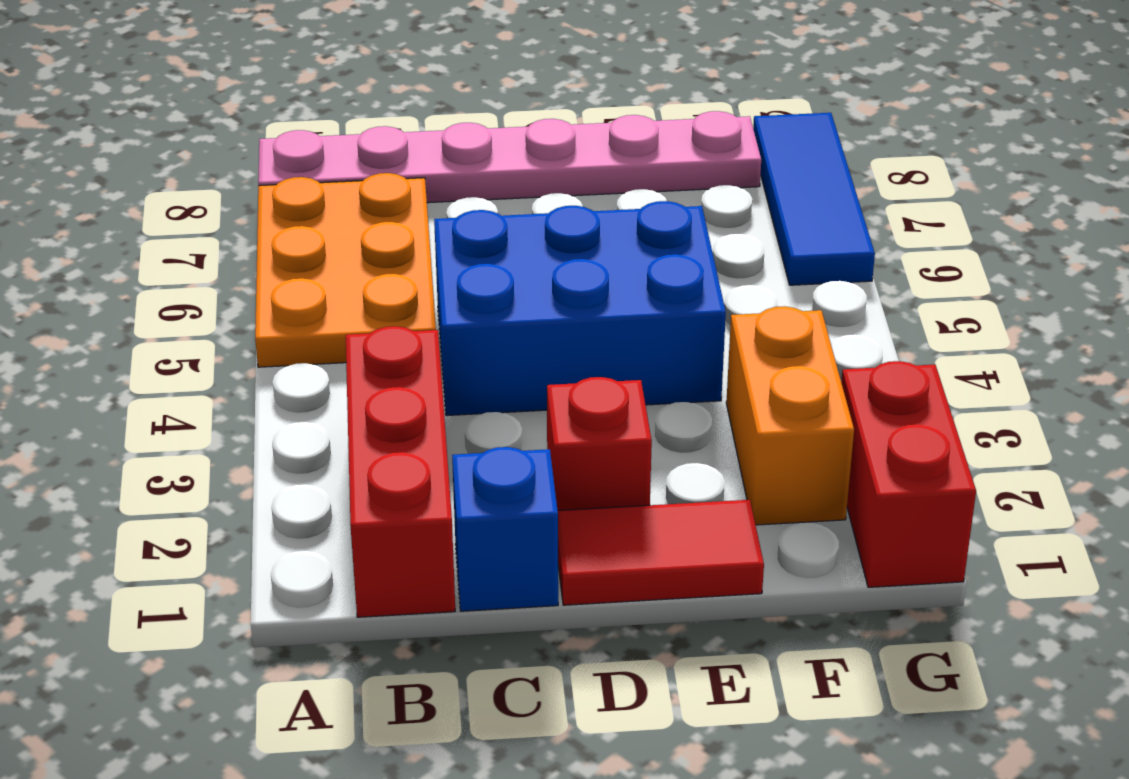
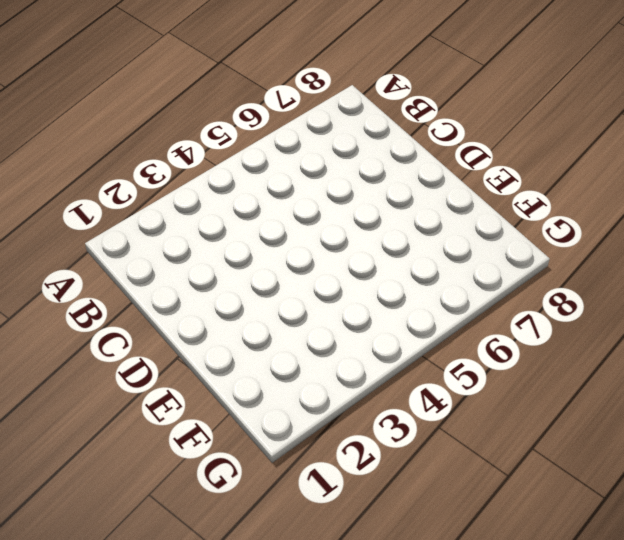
none -> orange plate A5:B7 level 1
none -> pink plate A8:F8 level 1

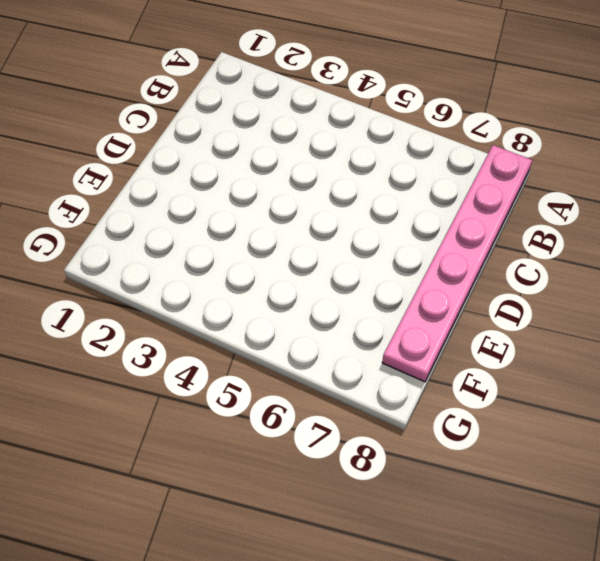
none -> orange plate A5:B7 level 1
none -> red brick B1:B3 level 1

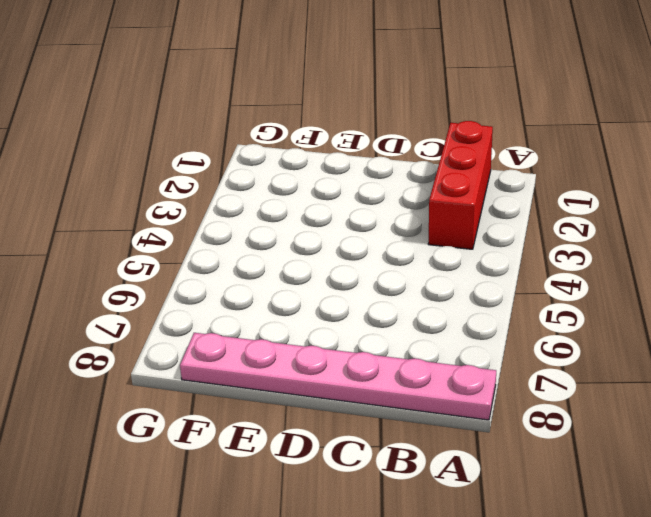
none -> orange plate A5:B7 level 1
none -> blue brick C1 level 1

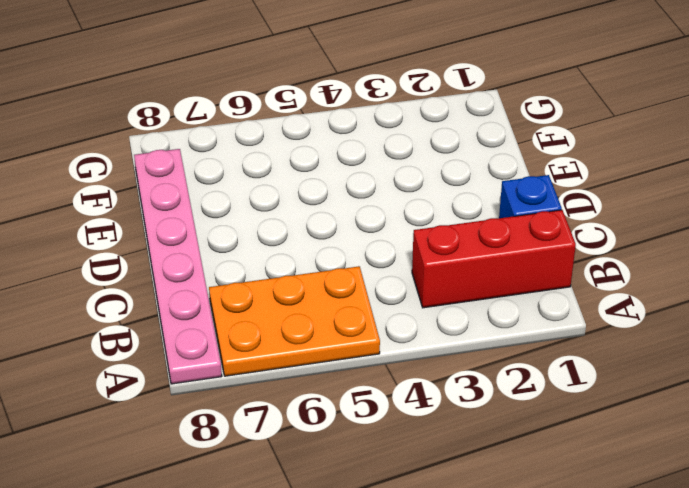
none -> blue brick C4:E5 level 1
none -> red tile D1:E1 level 1

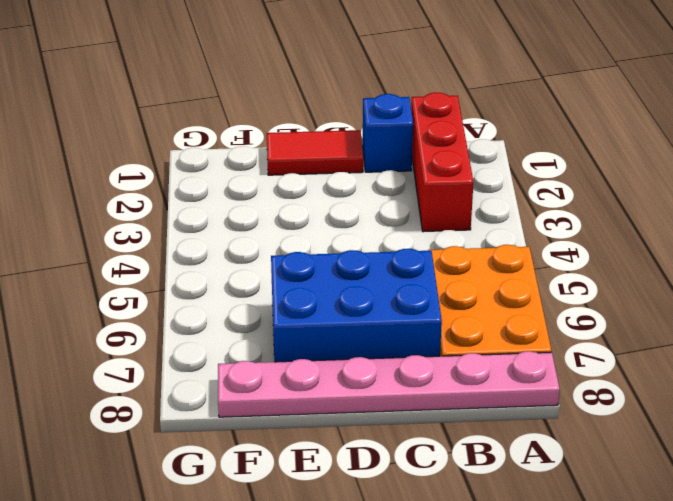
blue brick C6:E7 level 1 -> blue brick C4:E5 level 1
none -> red brick D2 level 1
none -> orange brick F2:F3 level 1

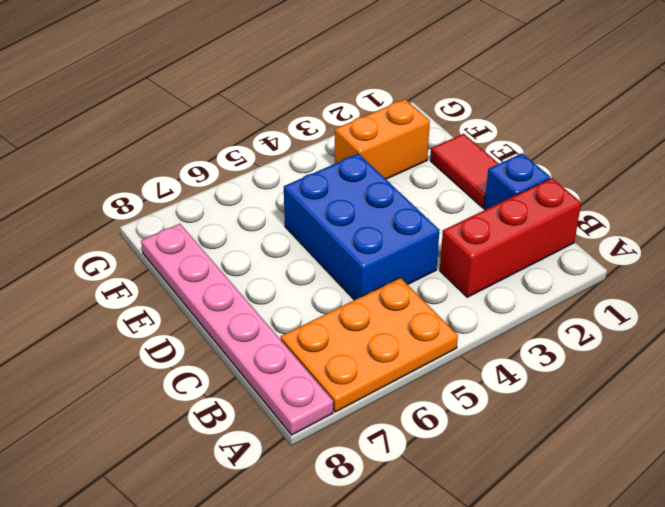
none -> red brick D2 level 1
none -> red brick G1:G2 level 1

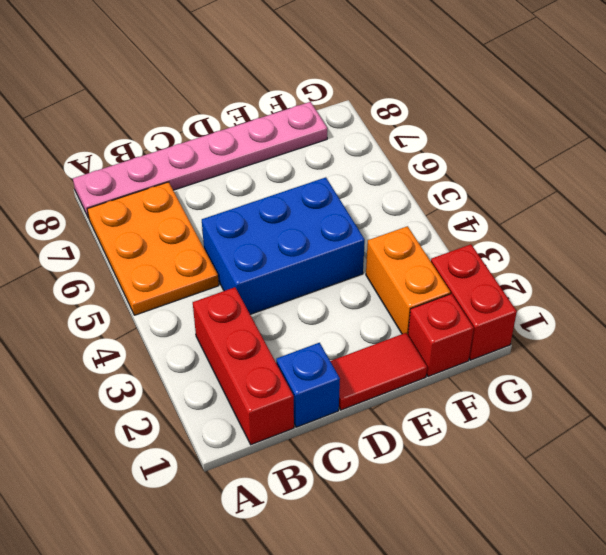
red brick F1 level 1 -> red brick D2 level 1
none -> blue tile G6:G8 level 1

